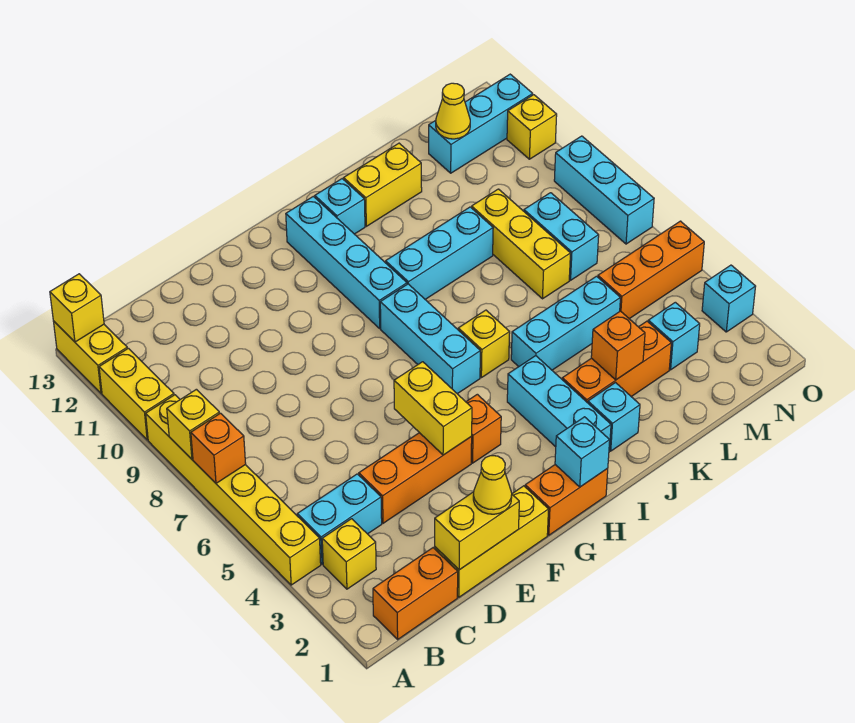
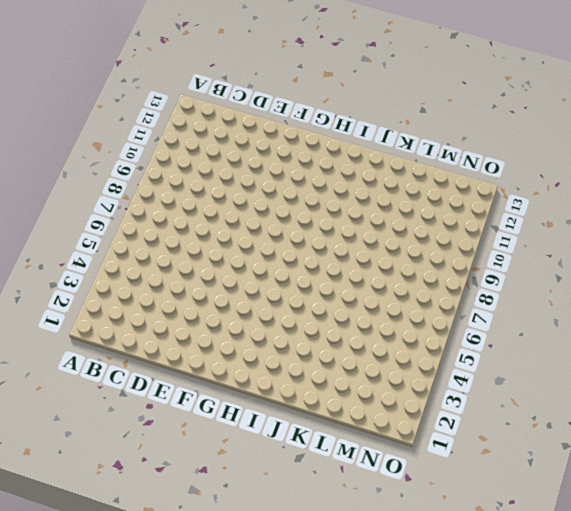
none -> yellow brick A4:A9 level 1
none -> yellow brick A10:A11 level 1
none -> yellow brick A12:A13 level 1
none -> orange brick B1:C1 level 1

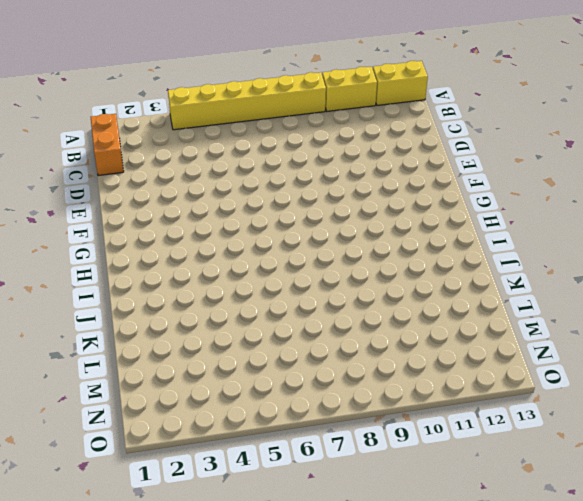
none -> yellow brick B3 level 1
none -> cyan brick B4:C4 level 1
none -> yellow brick D1:F1 level 1
none -> orange brick D4:F4 level 1

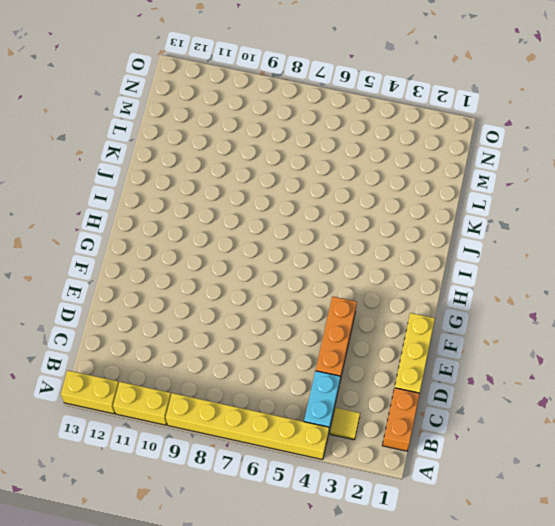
yellow tile B3 level 1 -> yellow brick B3 level 1
none -> orange brick G1:H1 level 1
none -> orange brick G4 level 1
none -> cyan brick H6:H8 level 1
none -> cyan brick H9:H12 level 1

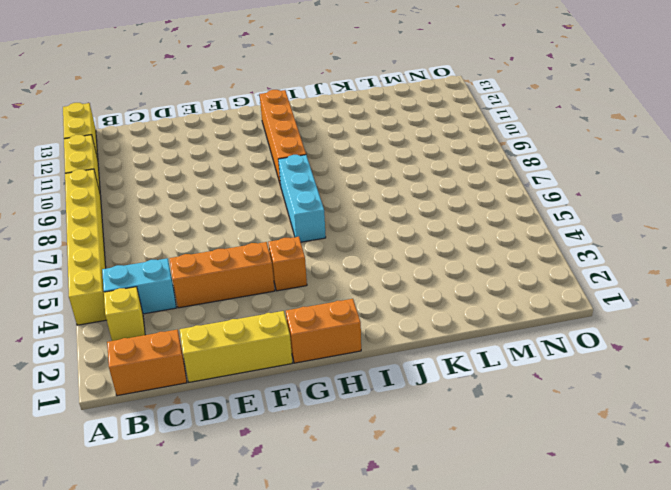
orange brick H9:H12 level 1 -> cyan brick H9:H12 level 1
none -> cyan brick I2:I4 level 1
none -> yellow brick I6 level 1
none -> cyan brick I9:K9 level 1
none -> cyan brick I12 level 1

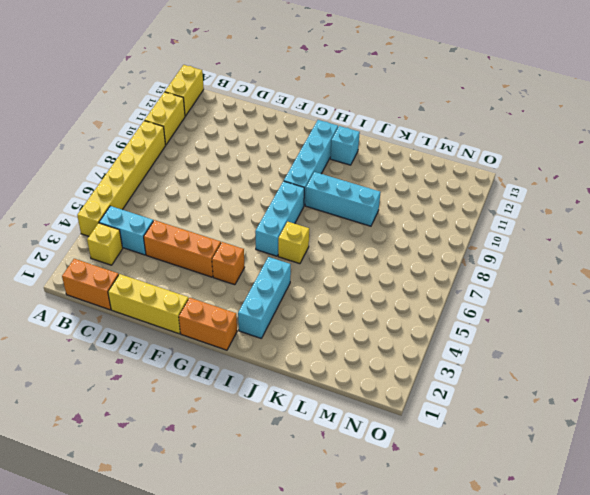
none -> cyan brick J2 level 1
none -> orange brick J3:L3 level 1
none -> cyan brick J5:L5 level 1
none -> yellow brick J12:K12 level 1

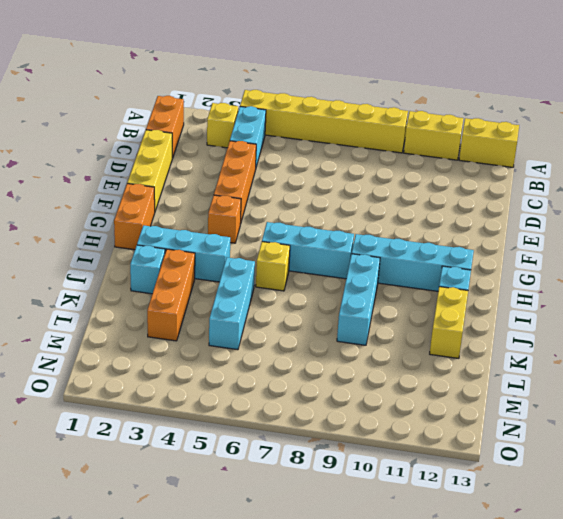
none -> yellow brick L7:L9 level 1
none -> cyan brick M3 level 1
none -> orange brick M5:O5 level 1
none -> cyan brick M7:M8 level 1

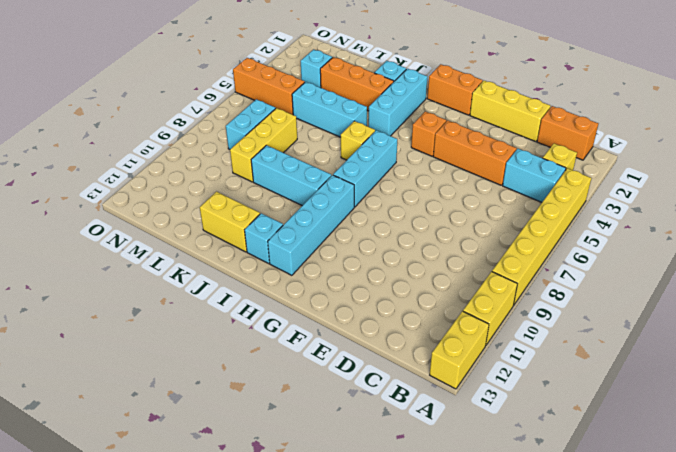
none -> cyan brick M12:O12 level 1
none -> cyan brick O3 level 1
none -> cyan brick O7:O9 level 1
none -> yellow brick O11 level 1

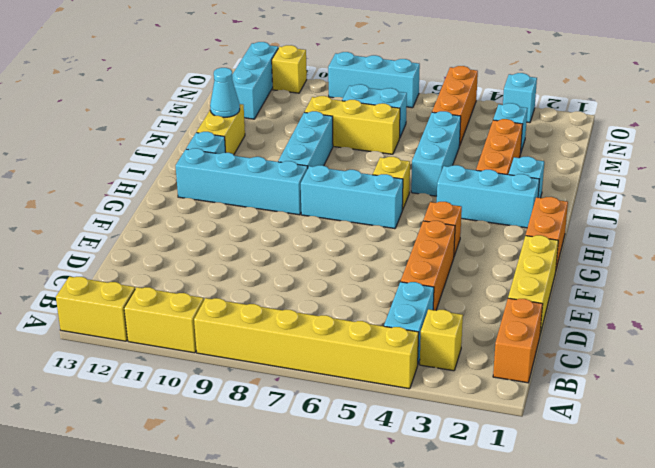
cyan cone K12 level 2 -> none
none -> orange brick A7 level 2
none -> yellow brick A8 level 2
none -> yellow brick A13 level 2
none -> yellow brick D1:E1 level 2

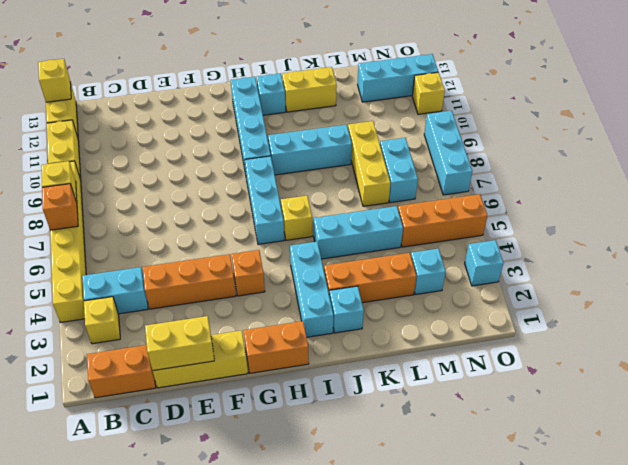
none -> yellow brick F4:F5 level 2
none -> cyan brick H1 level 2
none -> orange brick K3 level 2
none -> yellow cone M12 level 2

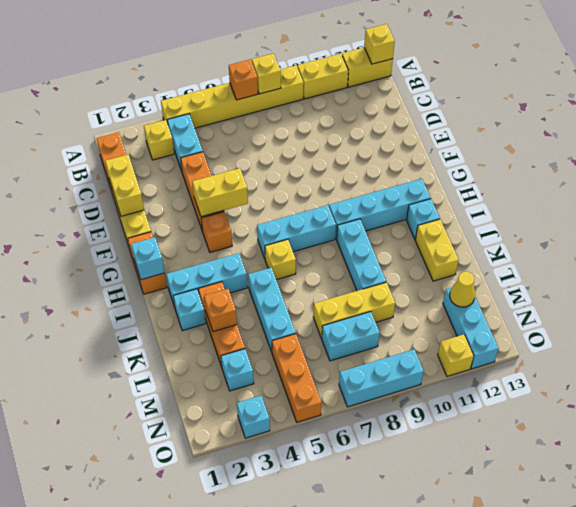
none -> yellow cone E1 level 3

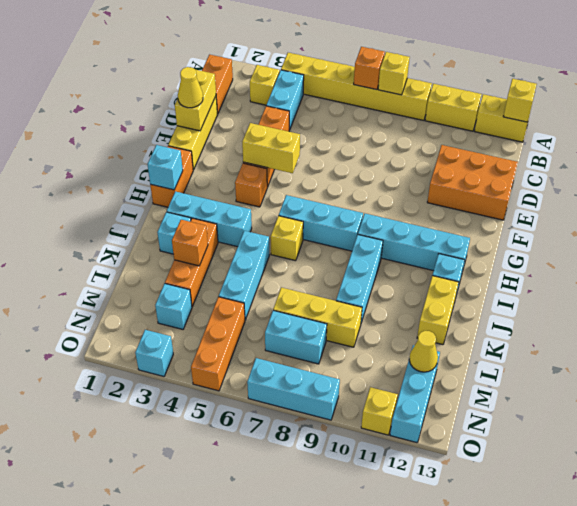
orange brick D11:E13 level 1 -> none

